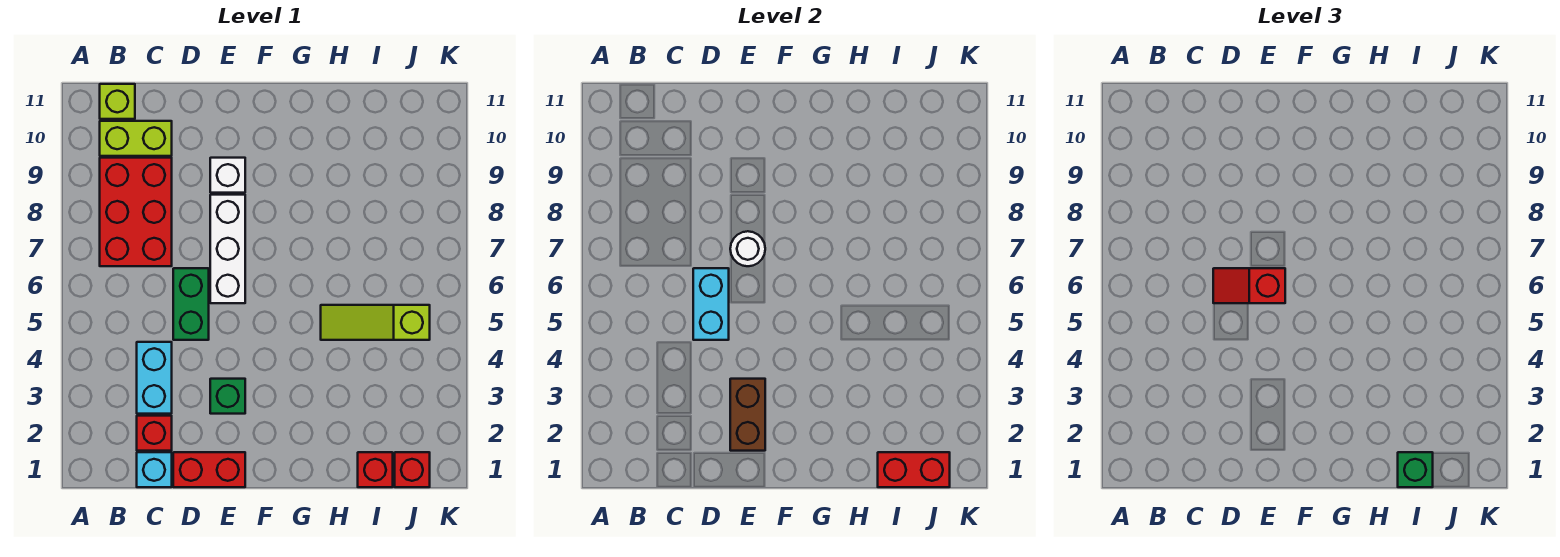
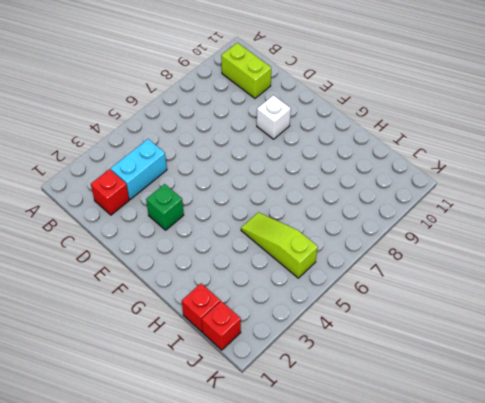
none -> red brick B7:C9 level 1
none -> lime brick B11 level 1
none -> cyan brick C1 level 1

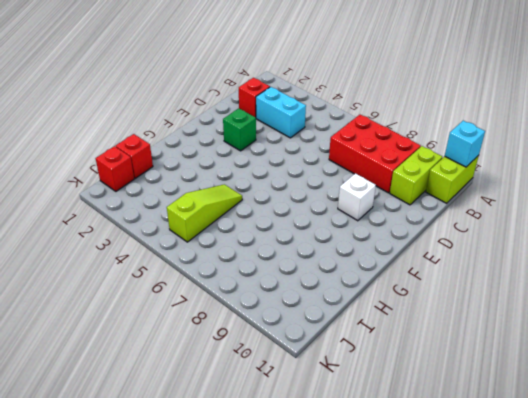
lime brick A11:B11 level 1 -> lime brick B11 level 1
cyan brick A11 level 2 -> cyan brick C1 level 1
none -> red brick D1:E1 level 1
none -> green brick D5:D6 level 1
none -> white brick E6:E8 level 1

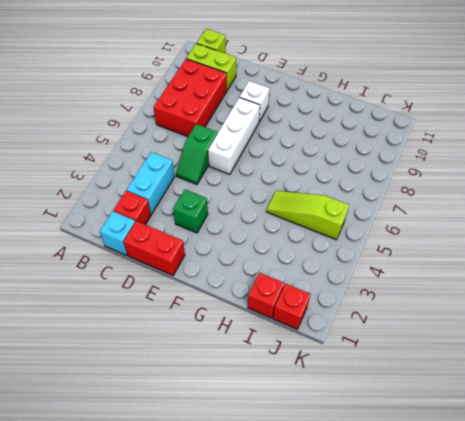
green slope D5:D6 level 1 top 6 -> green brick D5:D6 level 1
none -> cyan brick D5:D6 level 2
none -> brown brick E2:E3 level 2
none -> white round brick E7 level 2

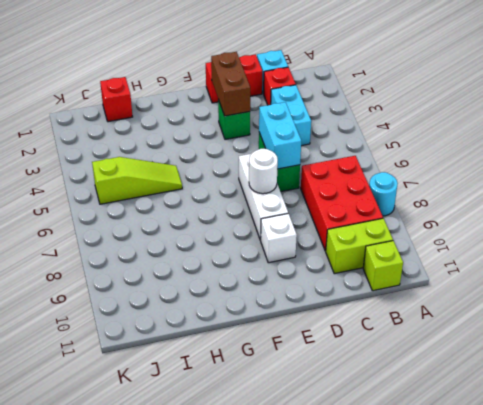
cyan round brick A8 level 1 -> none
none -> red brick J1 level 1
none -> red brick I1:J1 level 2
none -> red slope D6:E6 level 3 top E

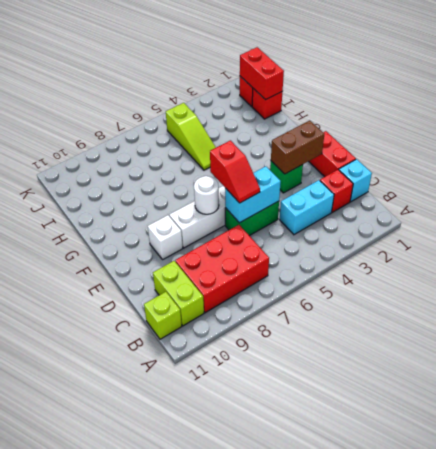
none -> green brick I1 level 3

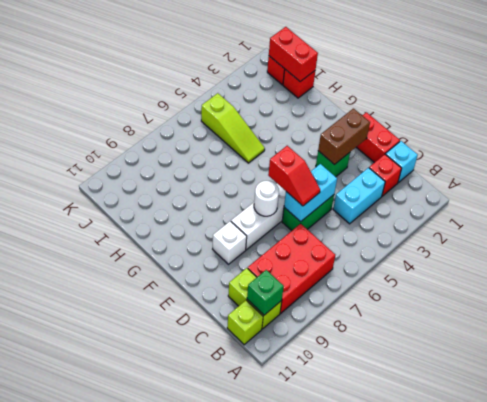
green brick B10 level 2 -> green brick I1 level 3

